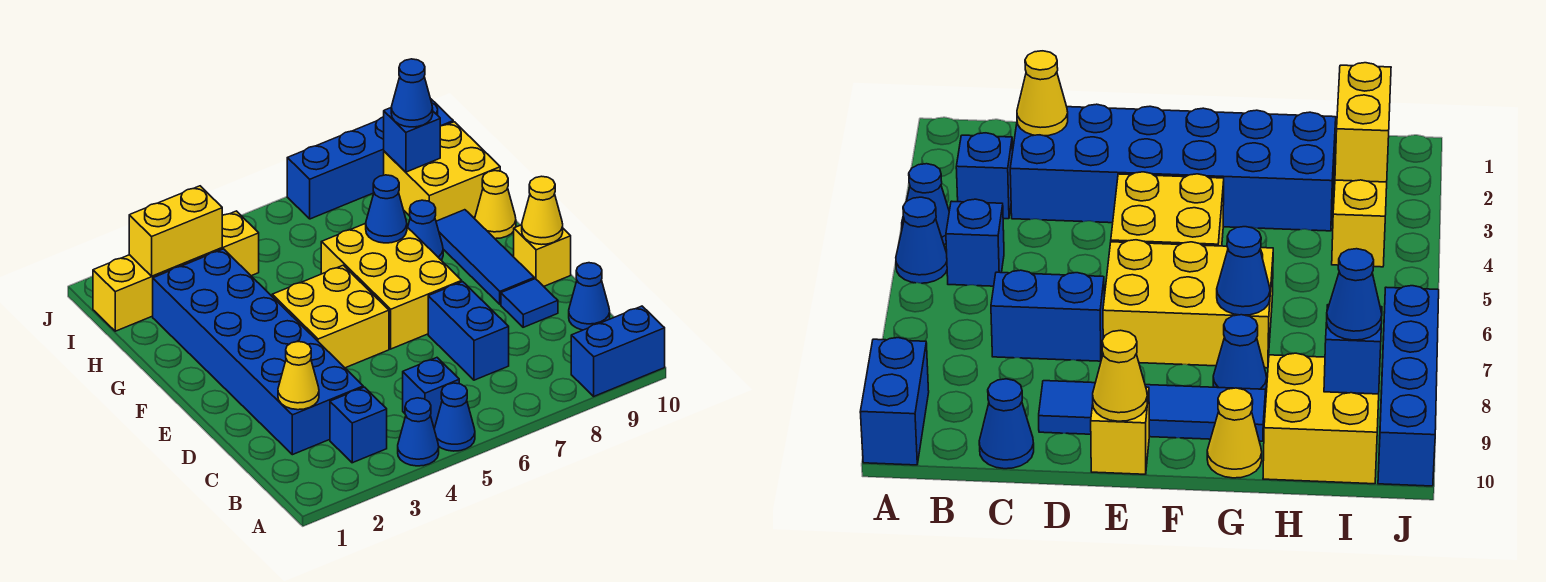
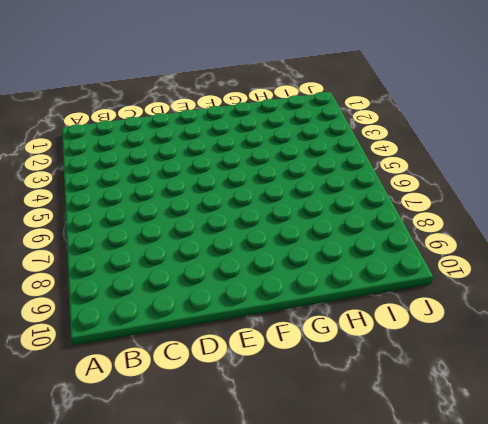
none -> blue cone A4 level 1
none -> blue cone A5 level 1
none -> blue brick A9:A10 level 1

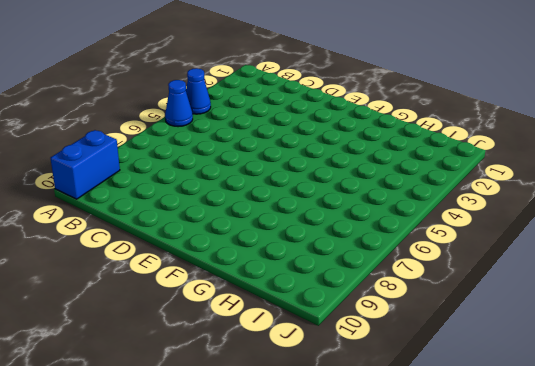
none -> blue brick B3 level 1
none -> blue brick B5 level 1
none -> blue brick C2:H3 level 1

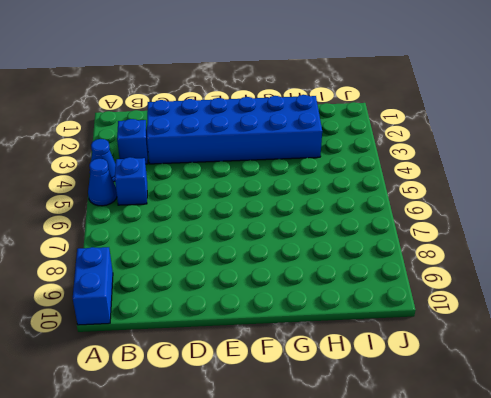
none -> blue brick C7:D7 level 1
none -> blue cone C10 level 1
none -> blue tile D9 level 1

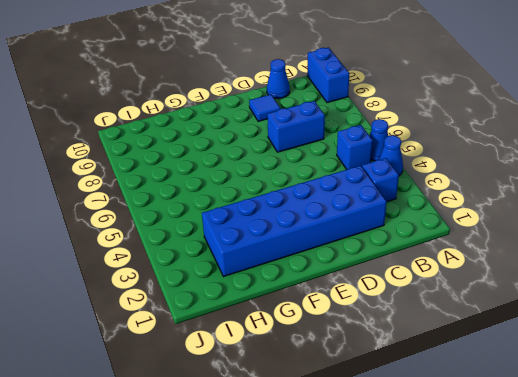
none -> yellow brick E4:F5 level 1
none -> yellow brick E6:G7 level 1
none -> blue tile E9:G9 level 1

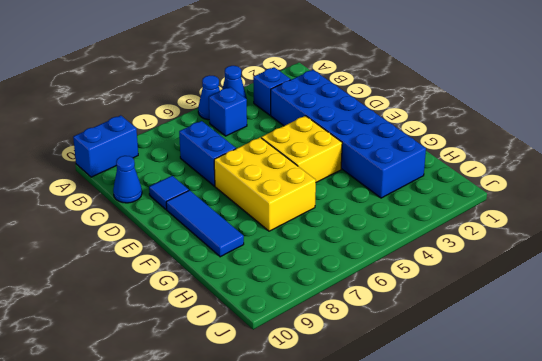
none -> yellow brick E10 level 1
none -> blue cone G8 level 1
none -> yellow cone G10 level 1

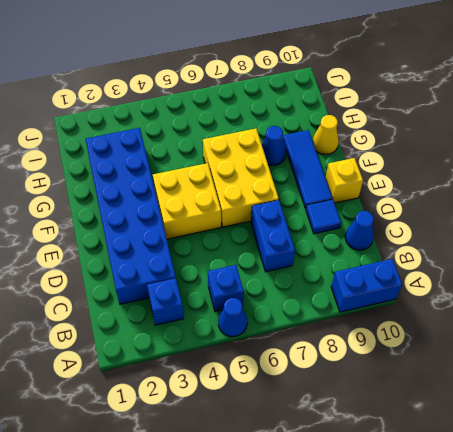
none -> blue cone A4 level 1
none -> yellow brick H9:I10 level 1
none -> yellow brick I1:I4 level 1

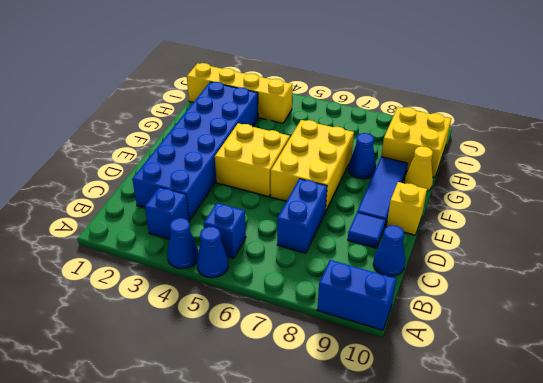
none -> blue brick J7:J10 level 1
none -> yellow cone C2 level 2
none -> yellow cone E10 level 2

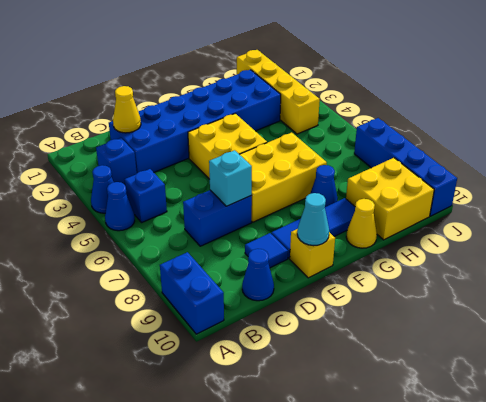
cyan brick D7 level 2 -> none
cyan cone E10 level 2 -> yellow cone E10 level 2
none -> blue cone G7 level 2
none -> yellow brick I2:I3 level 2
none -> blue brick I9 level 2

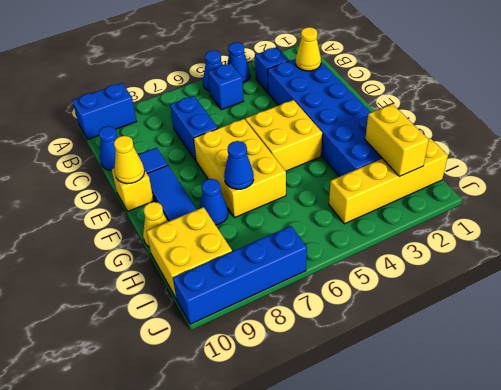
yellow brick H2:I2 level 2 -> yellow brick I2:I3 level 2
none -> blue brick I9 level 2
none -> blue cone I9 level 3

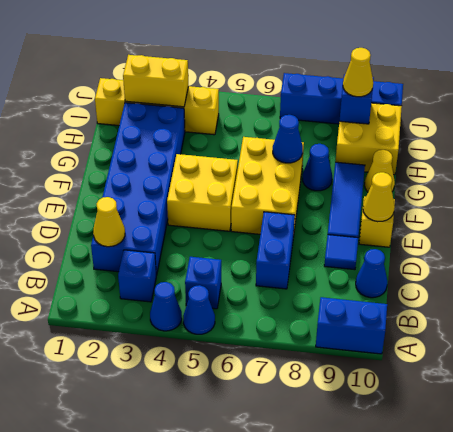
yellow cone I9 level 3 -> blue cone I9 level 3

